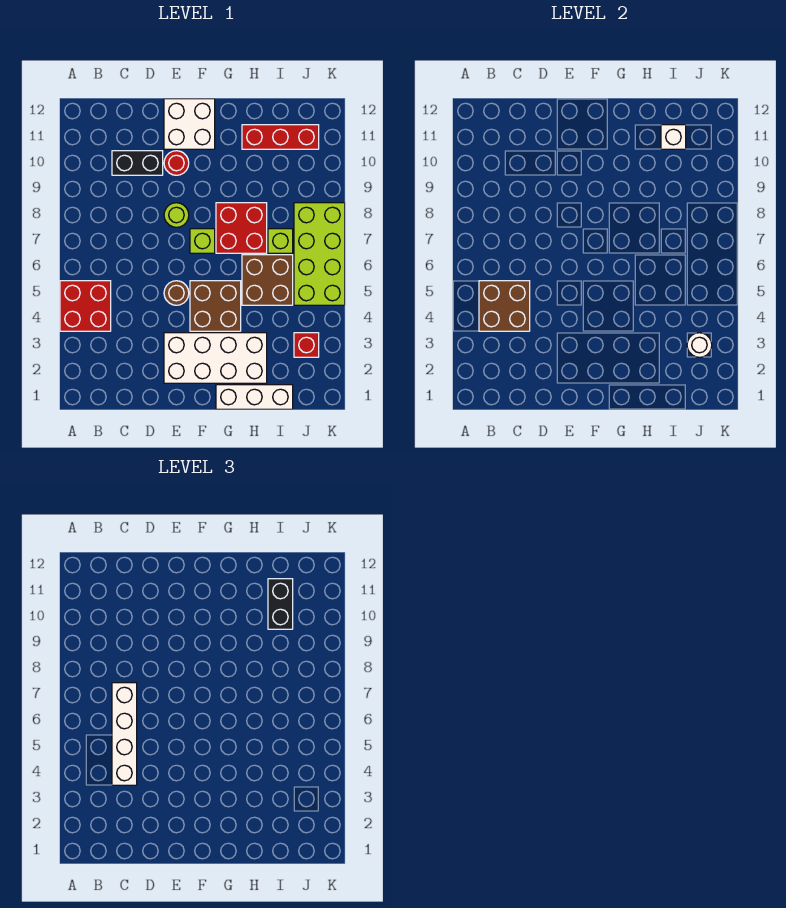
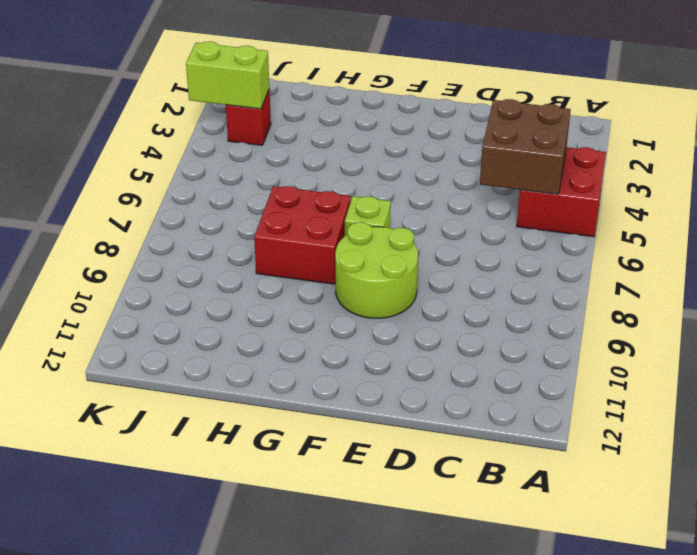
lime round brick E8:F9 level 1 -> lime round brick E8 level 1
lime brick J3:K3 level 2 -> white round brick J3 level 2
none -> black brick C10:D10 level 1
none -> white brick E2:H3 level 1
none -> brown round brick E5 level 1

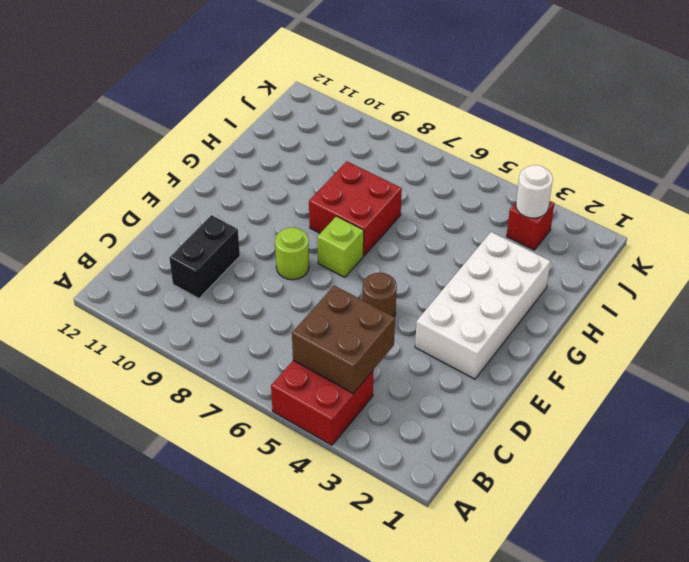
none -> red round brick E10 level 1
none -> white brick E11:F12 level 1
none -> brown brick F4:G5 level 1

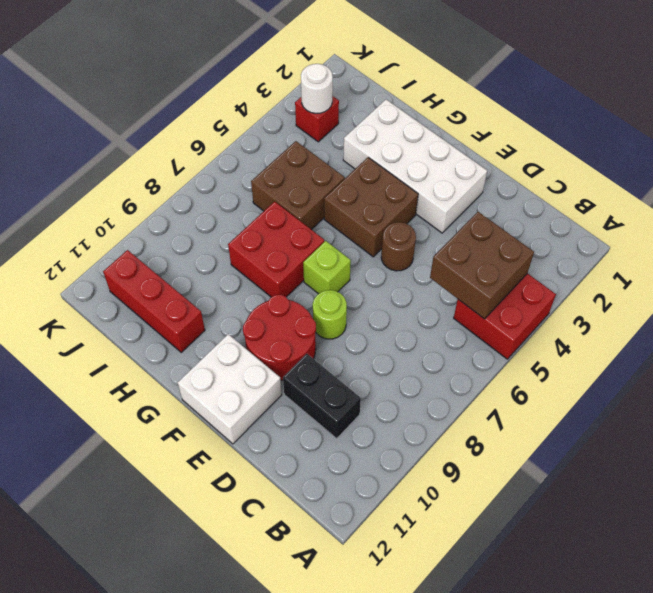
red round brick E9:F10 level 1 -> red round brick E10 level 1
none -> white brick G1:I1 level 1
none -> lime brick I7 level 1
none -> lime brick J5:K8 level 1

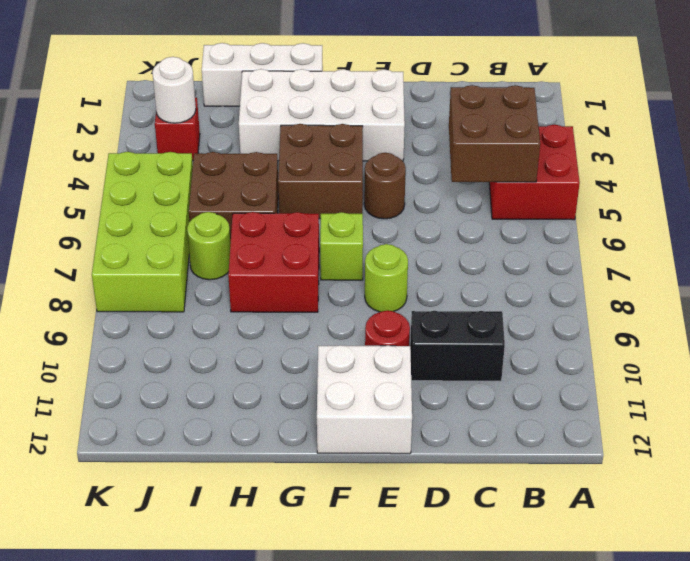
lime round brick I7 level 1 -> lime brick I7 level 1
none -> red brick H11:J11 level 1
none -> white brick I11 level 2
none -> white brick C4:C7 level 3

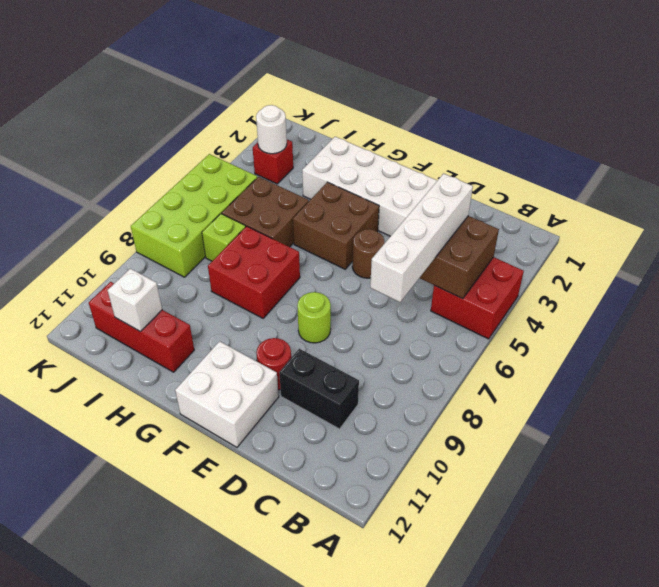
none -> lime brick F7 level 1
none -> white brick G1:I1 level 1
none -> black brick I10:I11 level 3

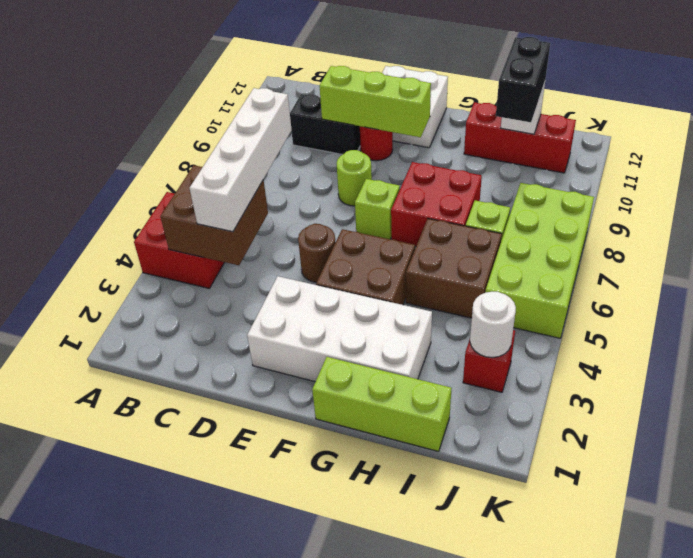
lime brick D10:F10 level 2 -> none
lime brick G1:I1 level 1 -> white brick G1:I1 level 1

